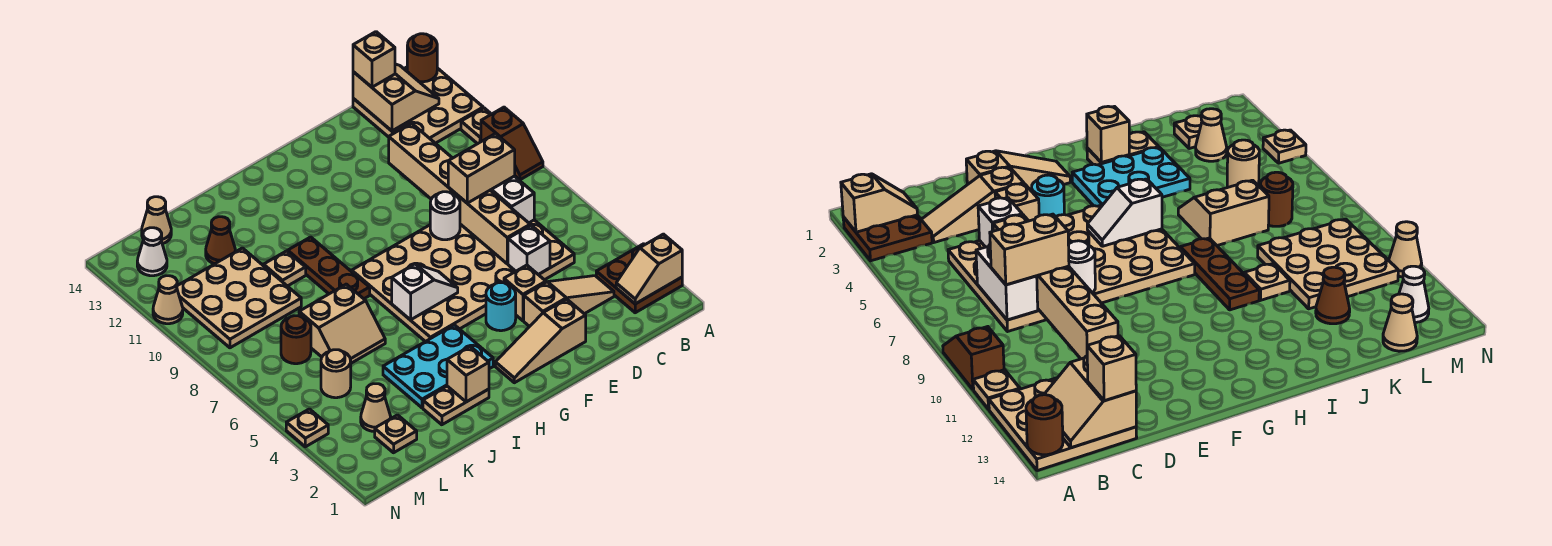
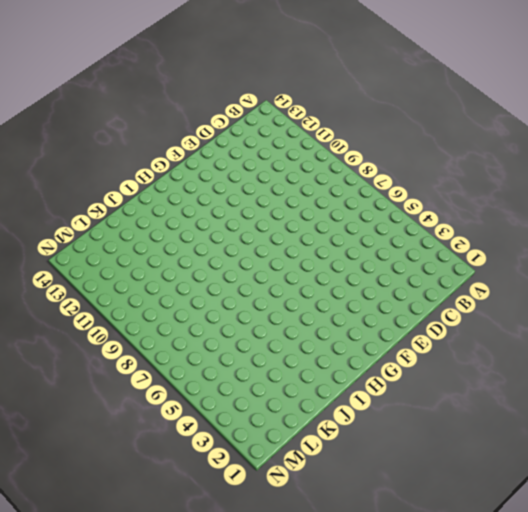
none -> brown plate A2:B3 level 1
none -> brown slope A9:A10 level 1 top 10
none -> tan plate A11 level 1
none -> tan plate A12:C14 level 1

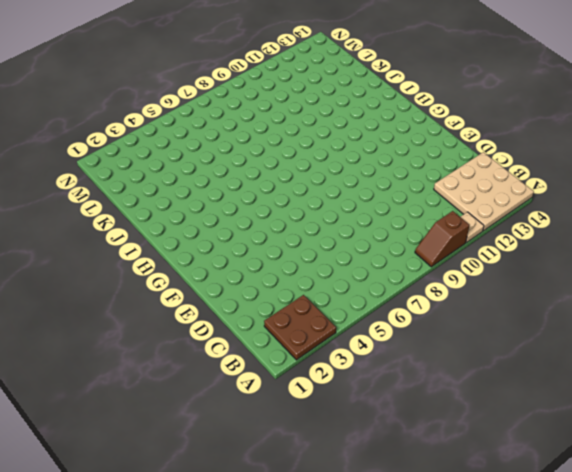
none -> tan slope C3:E3 level 1 top E
none -> tan plate C5:H8 level 1
none -> tan slope E2:G2 level 1 top E
none -> tan brick E4 level 1

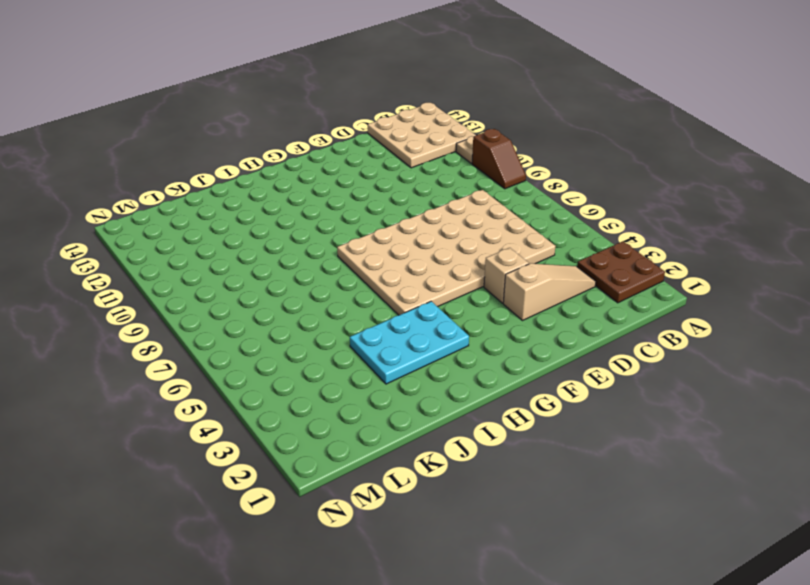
none -> tan slope E2:G2 level 1 top E
none -> cyan round brick F4 level 1
none -> tan plate I2:J2 level 1
none -> brown plate I8:I10 level 1

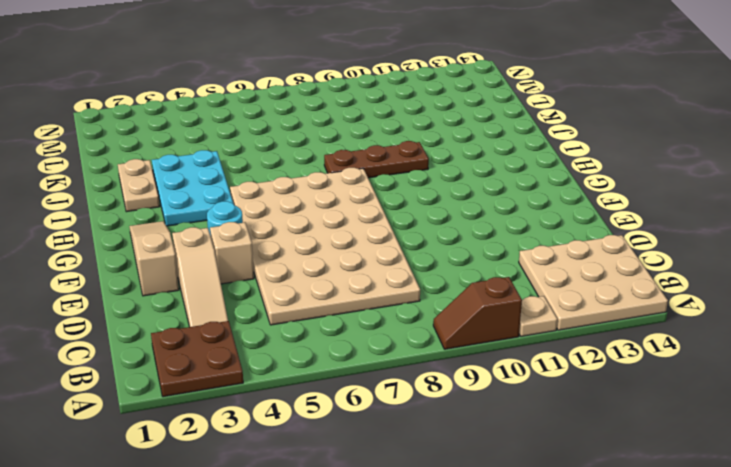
none -> tan slope J6:K7 level 1 top 7
none -> tan plate J10 level 1
none -> tan plate K9:M11 level 1
none -> brown cone K12 level 1

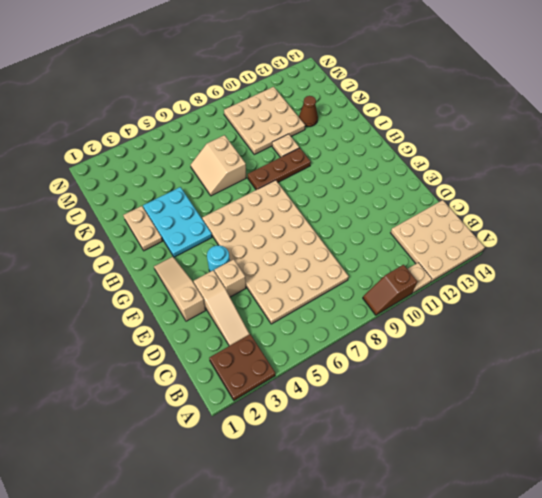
none -> tan plate L2 level 1
none -> tan cone L3 level 1
none -> tan round brick L5 level 1
none -> brown round brick L7 level 1

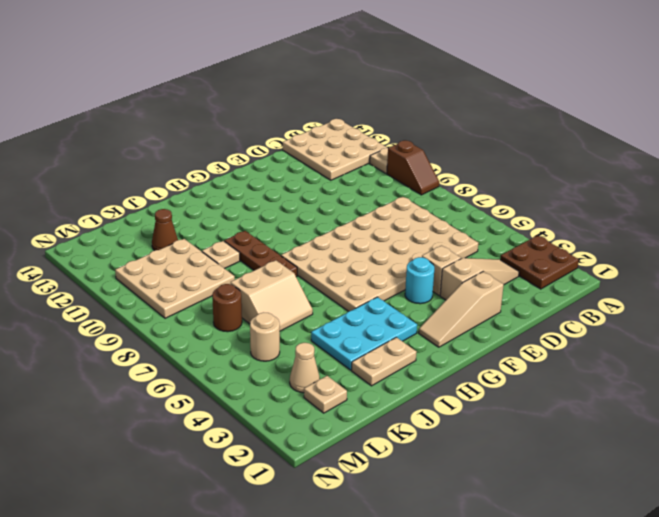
none -> tan cone L14 level 1
none -> white cone M13 level 1
none -> tan plate N4 level 1
none -> tan cone N11 level 1

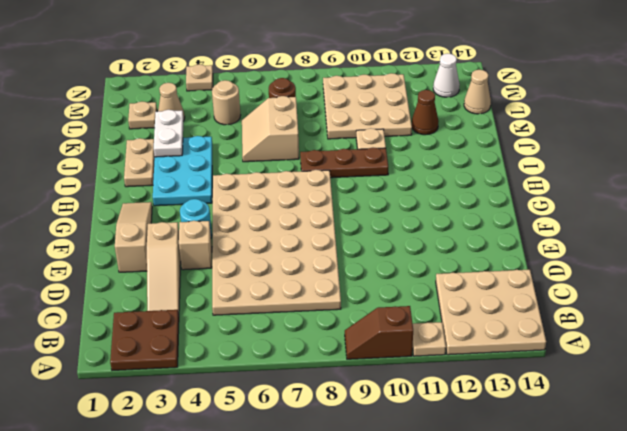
white plate J3:K3 level 2 -> none
none -> tan cone N11 level 1
none -> tan slope A2:B2 level 2 top A
none -> brown round brick A14 level 2
none -> tan slope B13:C14 level 2 top C

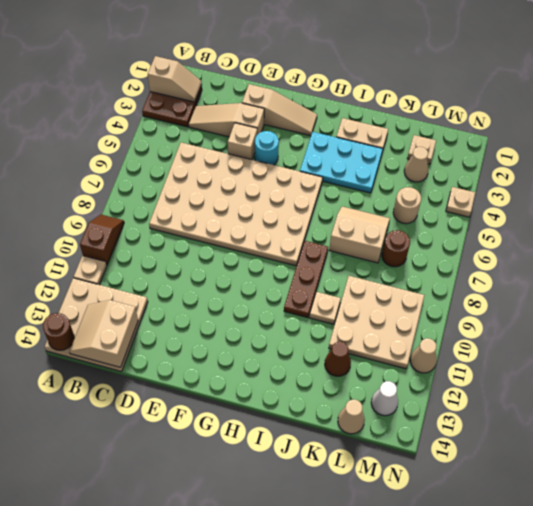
none -> white brick C7:C8 level 2
none -> white brick D5 level 2
none -> tan brick D6:D11 level 2
none -> white round brick E8 level 2

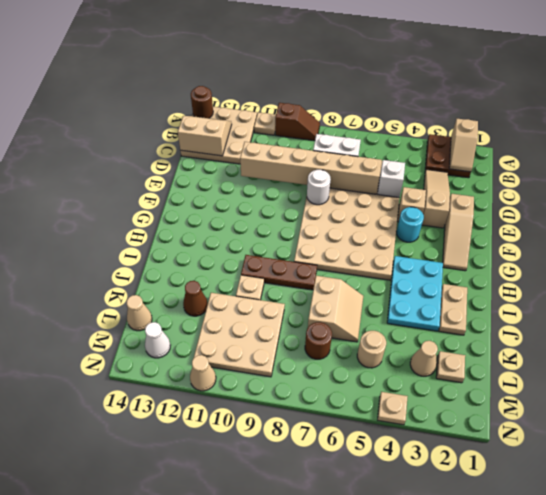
none -> white slope G6:H6 level 2 top H
none -> tan brick I2 level 2
none -> tan brick C8:D8 level 3
none -> tan brick C14 level 3

